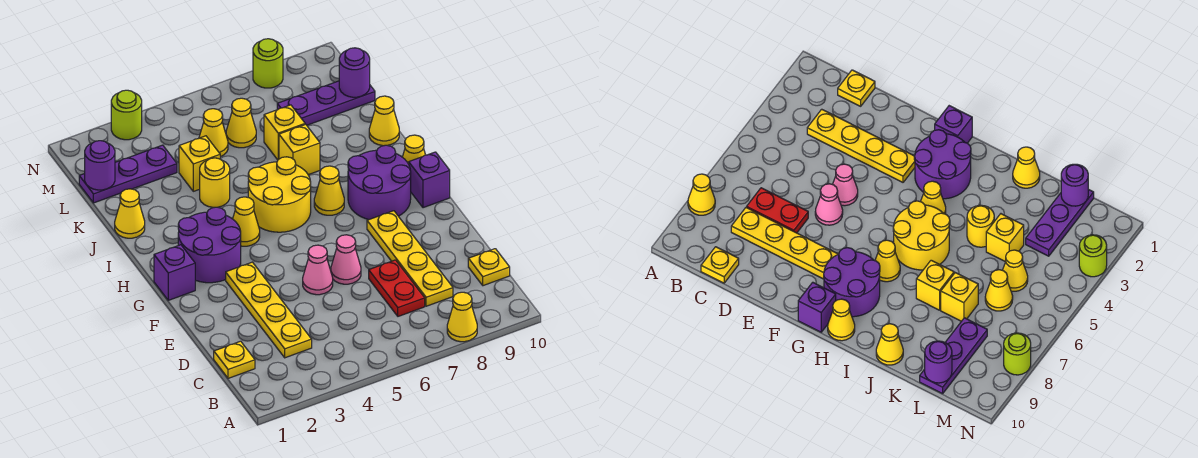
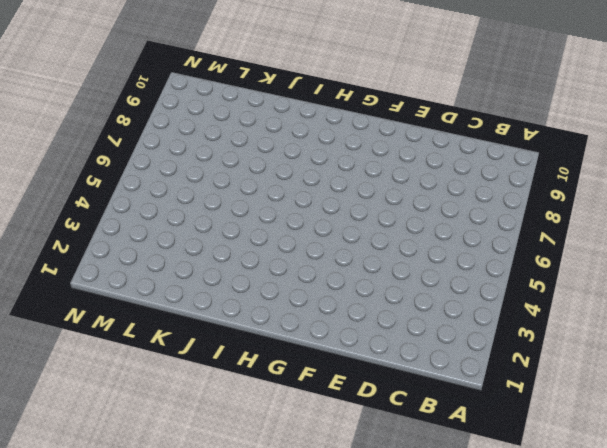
none -> yellow cone A8 level 1
none -> yellow plate C1 level 1
none -> yellow plate C3:F3 level 1
none -> red plate C7:D7 level 1

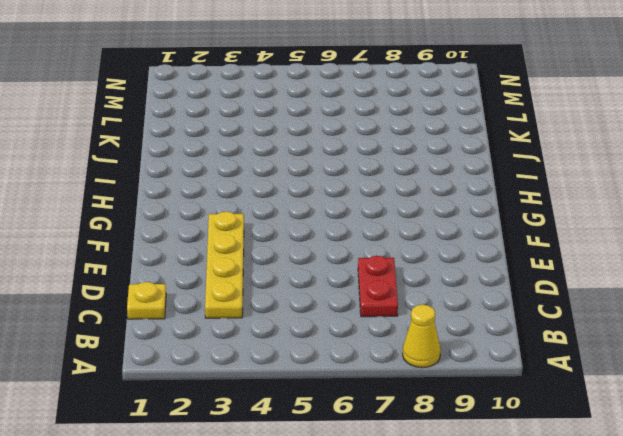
none -> yellow plate C8:F8 level 1
none -> yellow plate C10 level 1
none -> pink cone E5 level 1
none -> pink cone E6 level 1

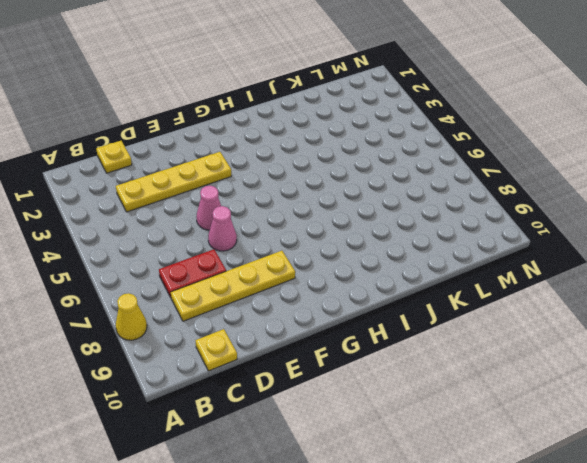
none -> purple brick G1 level 1
none -> purple round brick G2:H3 level 1
none -> purple round brick G8:H9 level 1
none -> purple brick G10 level 1

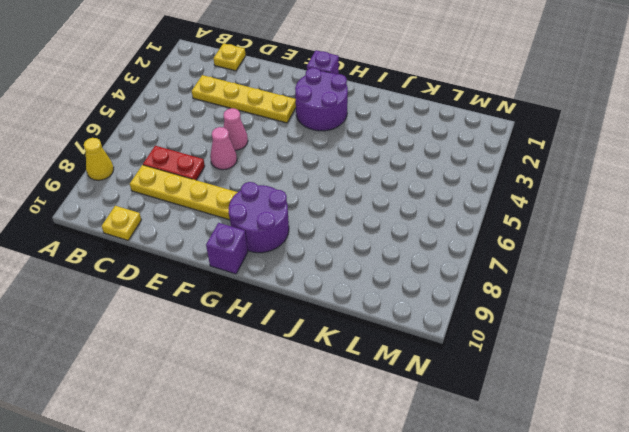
none -> yellow cone H4 level 1
none -> yellow round brick H5:I6 level 1
none -> yellow cone H7 level 1
none -> yellow cone H10 level 1

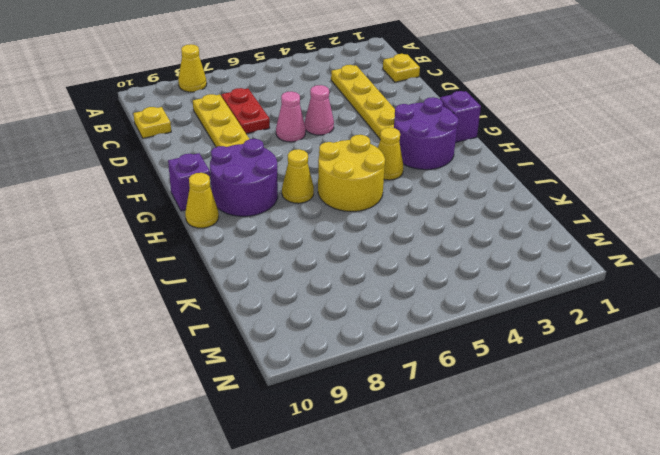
none -> yellow cone J1 level 1
none -> yellow round brick J4 level 1
none -> yellow brick J7 level 1
none -> yellow cone J10 level 1

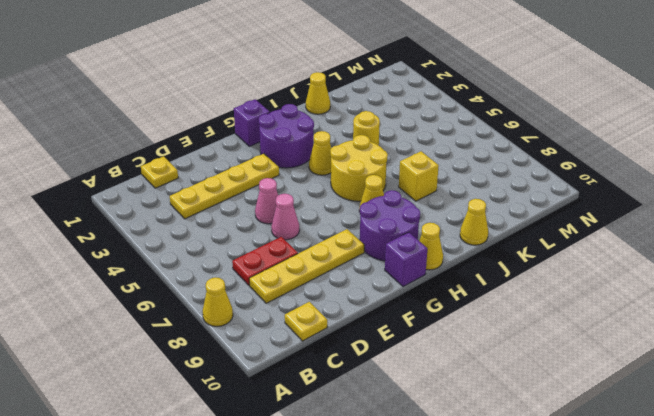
none -> yellow brick K4 level 1
none -> yellow brick K7 level 1
none -> purple plate L1:L3 level 1
none -> yellow cone L5 level 1

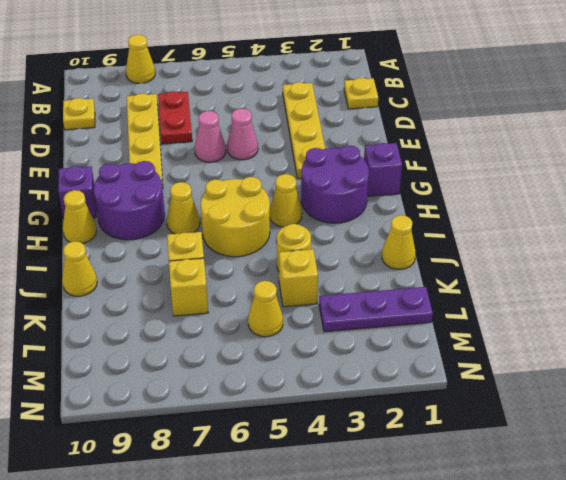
none -> yellow cone L6 level 1
none -> purple plate L8:L10 level 1
none -> lime round brick N3 level 1
none -> lime round brick N8 level 1

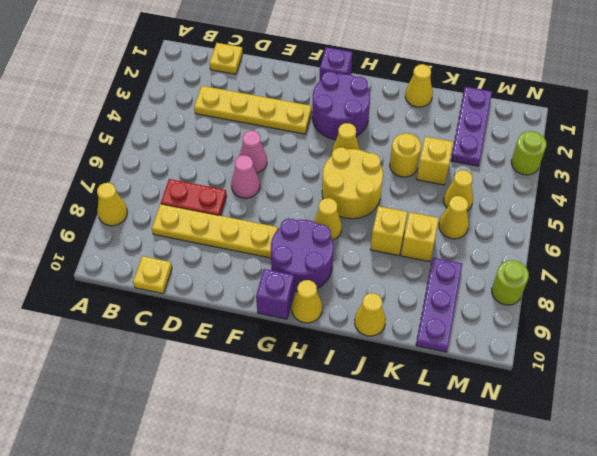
none -> purple round brick L1 level 2
none -> purple round brick L10 level 2

